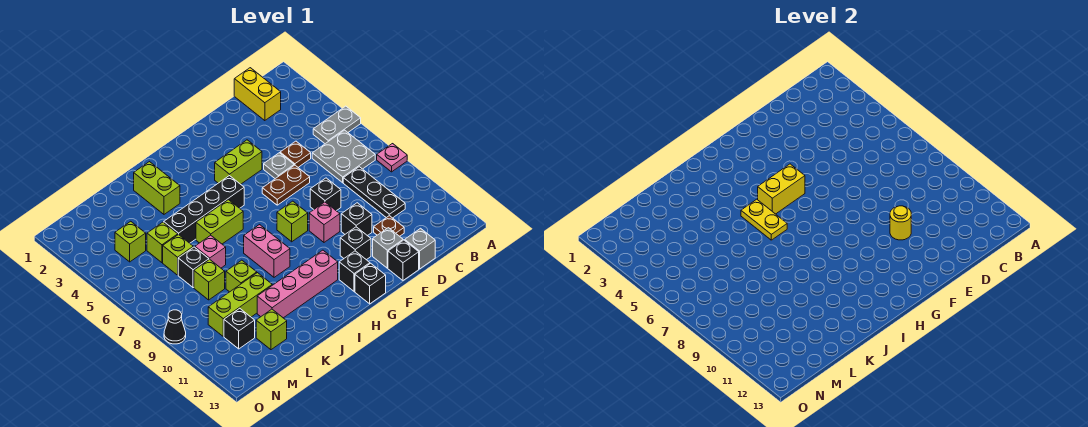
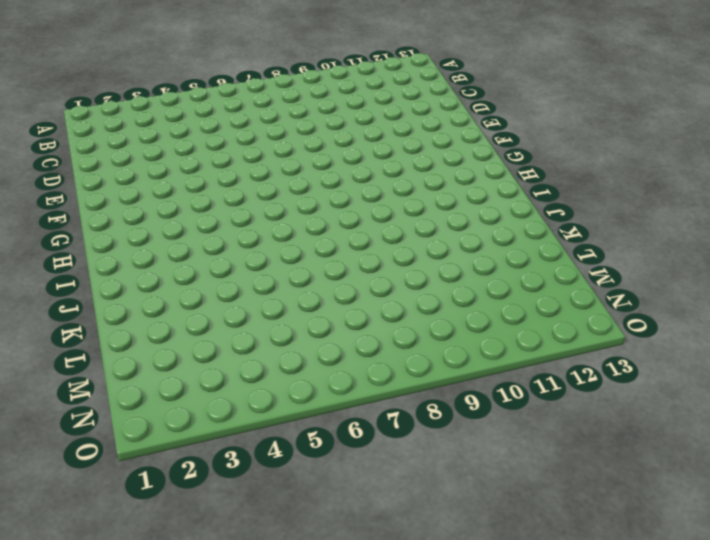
none -> grey plate A5:B5 level 1
none -> pink plate A8 level 1
none -> grey plate B6:C7 level 1
none -> yellow brick C1:C2 level 1

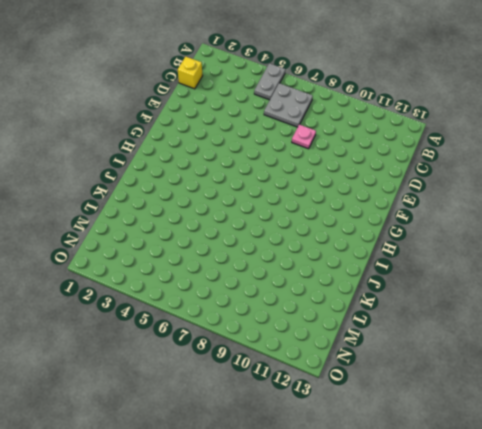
yellow brick C1 level 1 -> yellow brick C1:C2 level 1
pink plate D8 level 1 -> pink plate A8 level 1
none -> black plate C8:C10 level 1
none -> brown plate D5 level 1
none -> brown plate D11 level 1
none -> grey brick D13 level 1

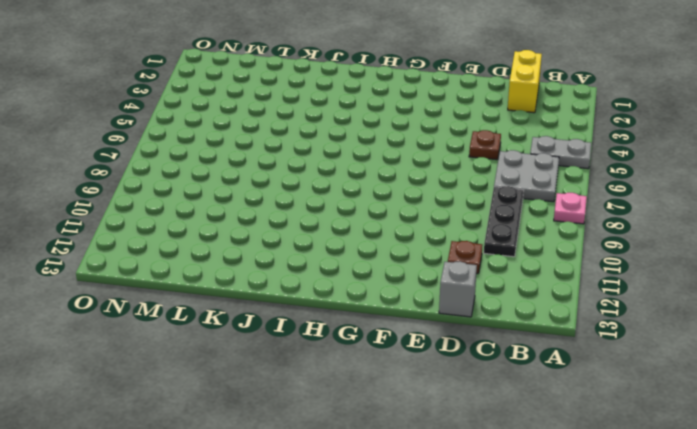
none -> grey plate E5 level 1
none -> brown plate E6:F6 level 1
none -> black brick E8 level 1
none -> black brick E10 level 1

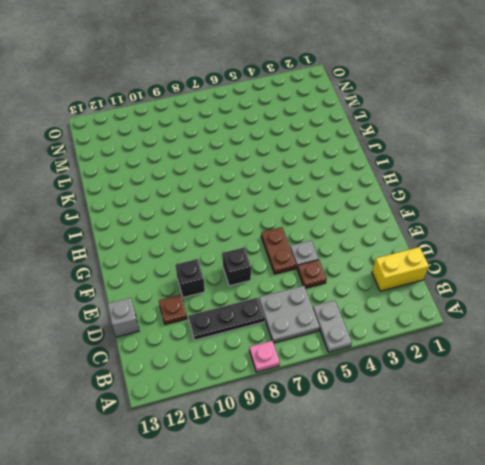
none -> grey brick E12 level 1
none -> black brick E13 level 1
none -> lime brick F4:G4 level 1
none -> pink brick F9 level 1

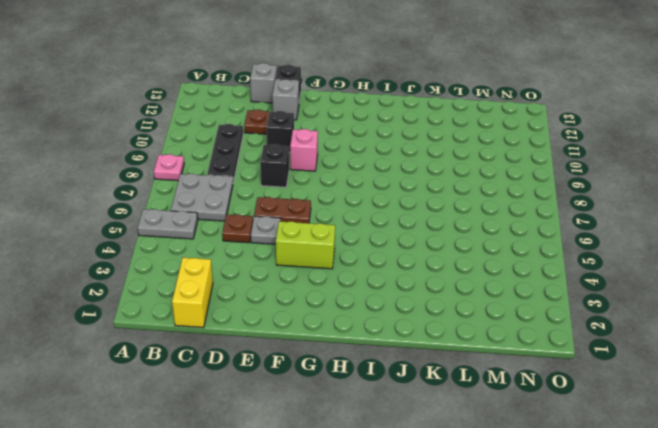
none -> black brick F11 level 1
none -> lime brick G8 level 1
none -> black brick G12 level 1
none -> black brick G13 level 1

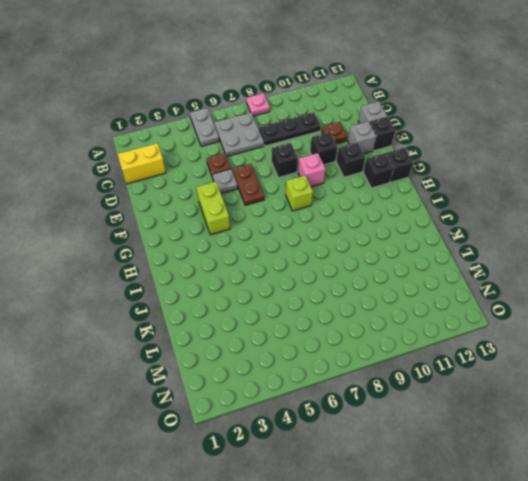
none -> black brick H5:K5 level 1
none -> pink brick H11:K11 level 1
none -> lime brick I6:J6 level 1
none -> pink brick I8:I9 level 1

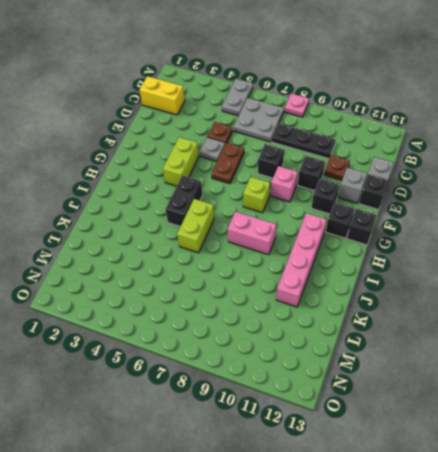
black brick H5:I5 level 1 -> black brick H5:K5 level 1
none -> lime brick J2:J3 level 1
none -> pink brick K7 level 1
none -> lime brick K9 level 1
none -> lime brick K10:M10 level 1

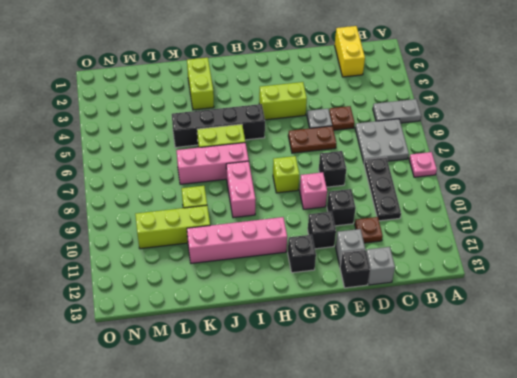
pink brick I7:K7 level 1 -> pink brick K7 level 1
none -> black brick G13 level 1
none -> lime brick L5 level 1
none -> lime brick L6 level 1
none -> black brick L7 level 1

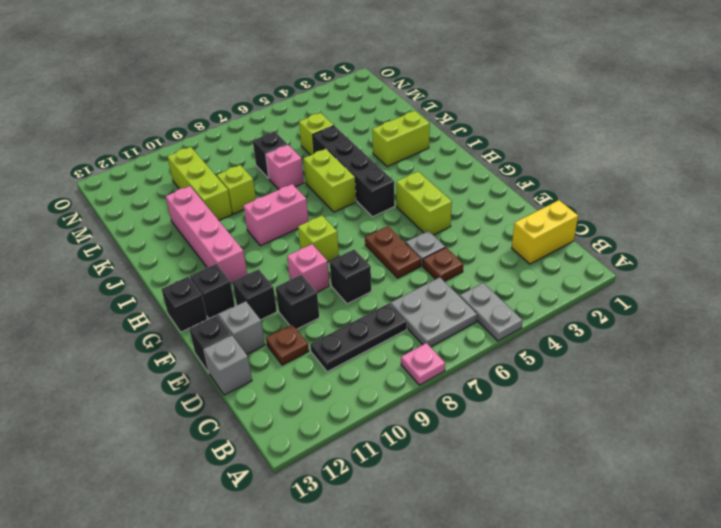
none -> lime brick L6 level 1
none -> lime brick L8 level 1
none -> lime brick L12 level 1
none -> lime brick M4 level 1

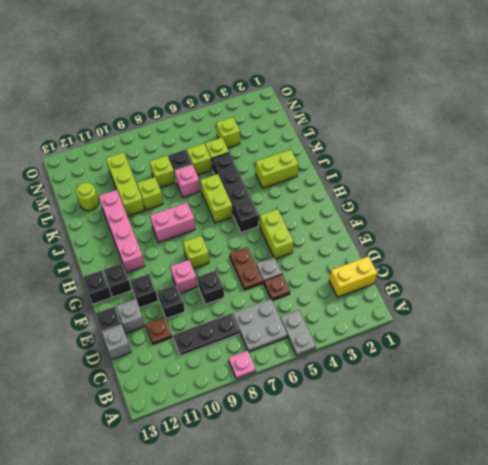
lime round brick L12 level 1 -> lime brick L12 level 1
none -> black brick M11 level 1
none -> black cone O9 level 1
none -> yellow round brick E10 level 2
none -> yellow brick G5:H5 level 2

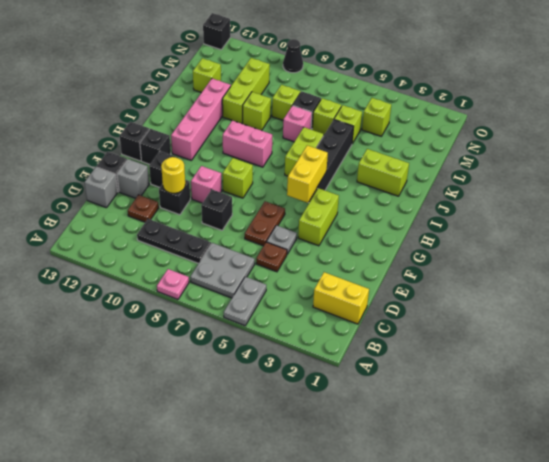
black brick O13 level 1 -> black brick M11 level 1
none -> yellow plate I5:I6 level 2

